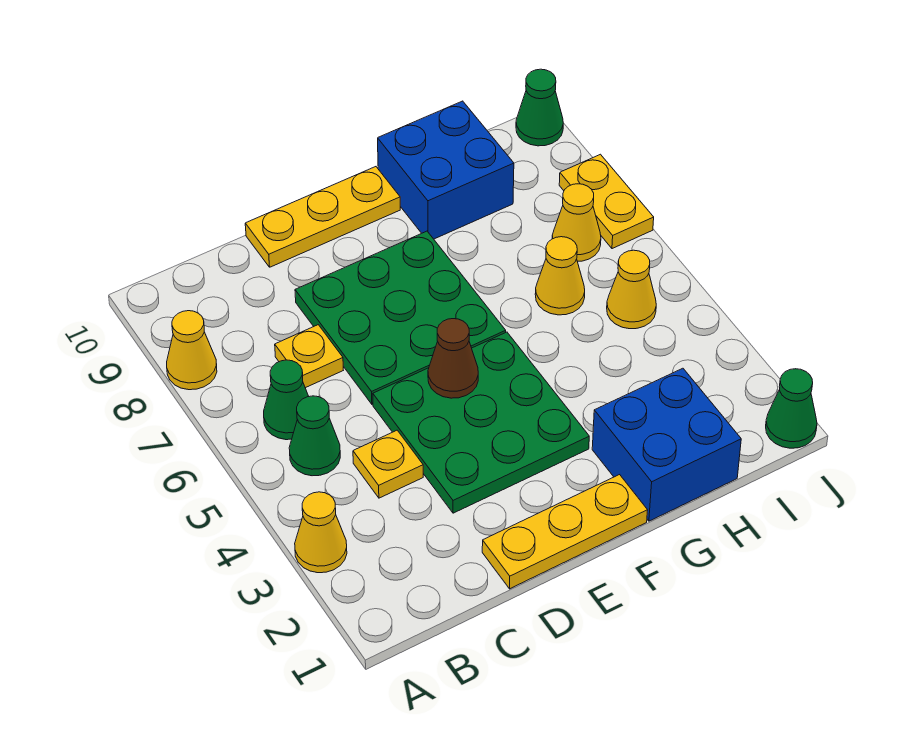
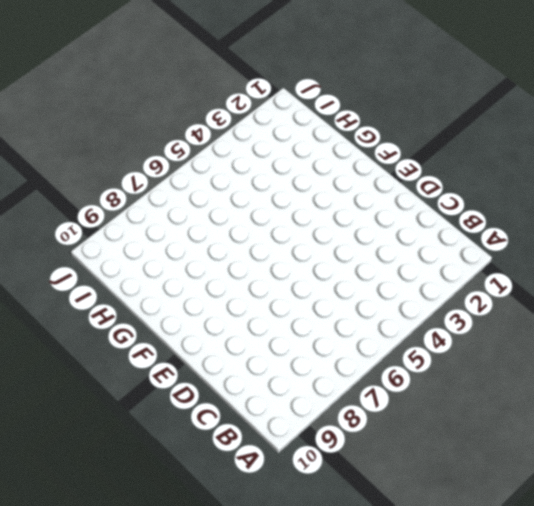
none -> yellow cone A3 level 1
none -> yellow cone A8 level 1
none -> green cone B5 level 1

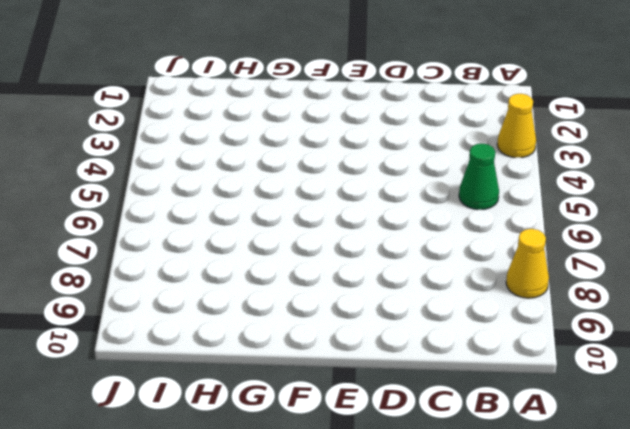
none -> green cone B6 level 1
none -> yellow plate C4 level 1
none -> yellow plate C7 level 1

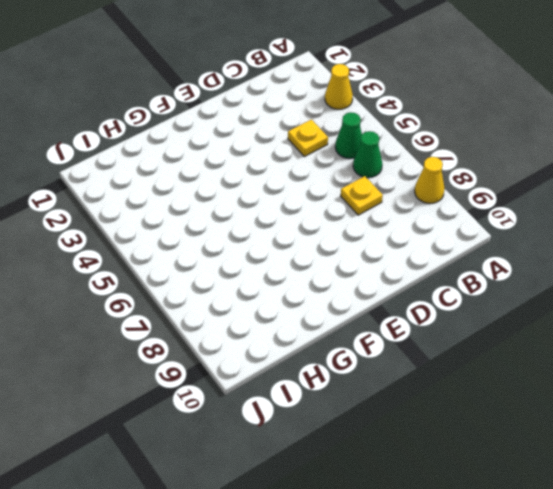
none -> yellow plate D1:F1 level 1
none -> green plate D3:F5 level 1
none -> green plate D6:F8 level 1

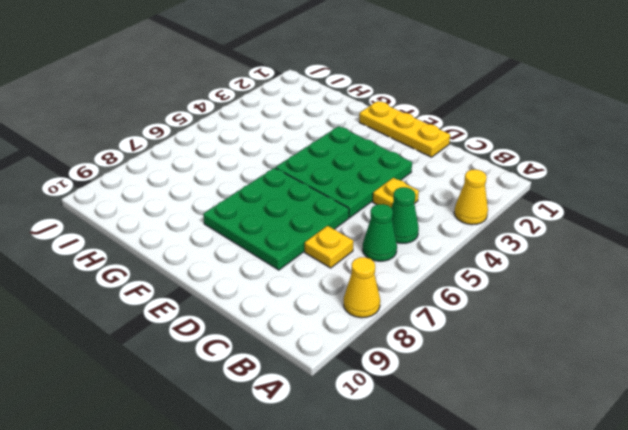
none -> yellow plate D10:F10 level 1
none -> blue brick G1:H2 level 1
none -> blue brick G9:H10 level 1

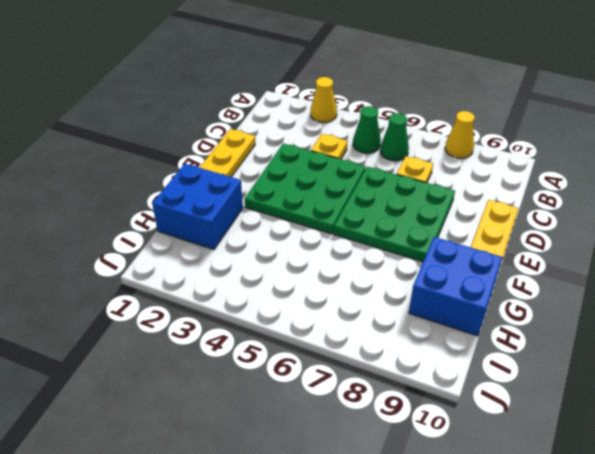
none -> yellow cone H6 level 1
none -> yellow cone I5 level 1
none -> yellow cone I7 level 1

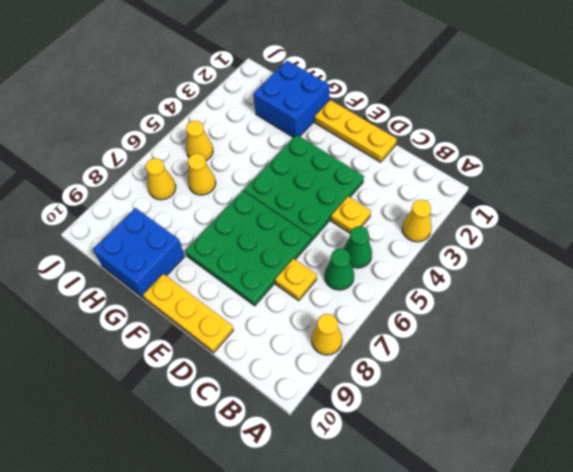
none -> green cone J1 level 1
none -> yellow plate J7:J8 level 1
none -> green cone J10 level 1

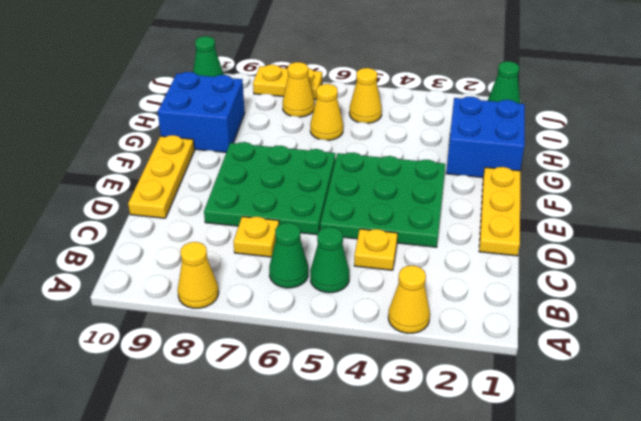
none -> brown cone E5 level 2

